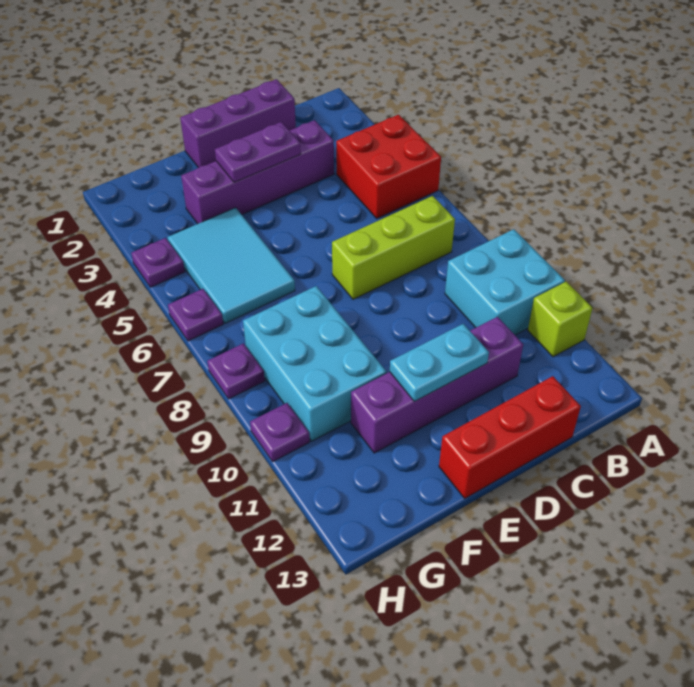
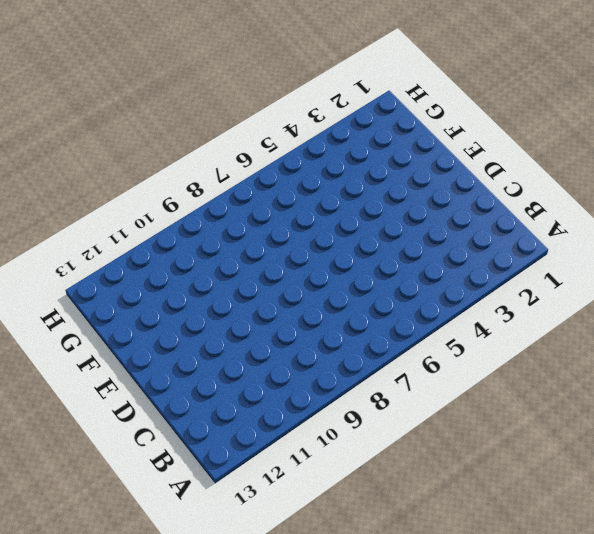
none -> red brick A4:B5 level 1
none -> cyan brick A9:B10 level 1
none -> lime brick A11 level 1

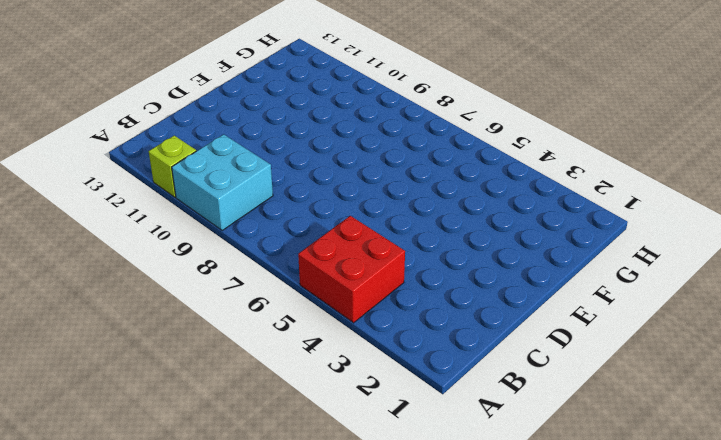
none -> lime brick B7:D7 level 1
none -> purple brick C1:E1 level 1
none -> purple brick C3:F3 level 1

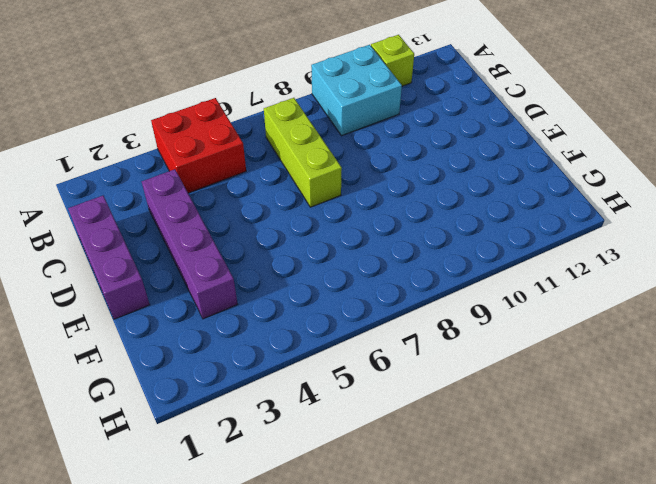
none -> purple brick C11:F11 level 1
none -> red brick C13:E13 level 1
none -> cyan tile F4:G6 level 1

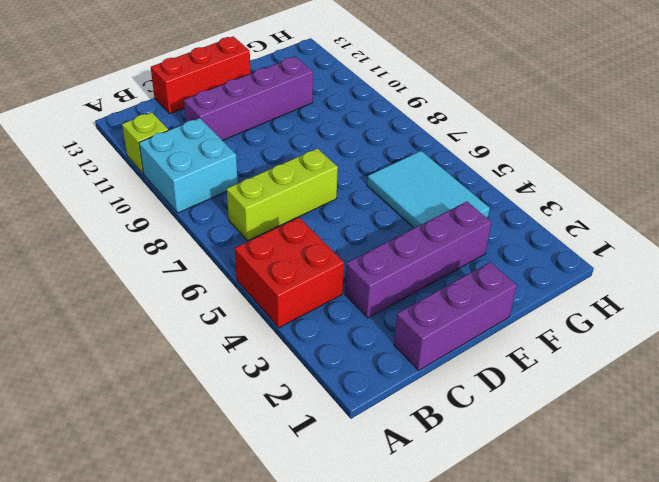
none -> cyan brick F8:G10 level 1
none -> purple plate H4 level 1
none -> purple plate H6 level 1

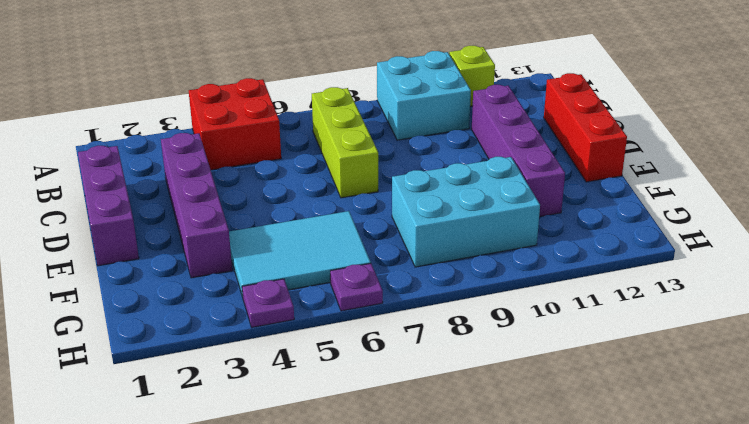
none -> purple plate H8 level 1
none -> purple plate H10 level 1
none -> purple plate D3:E3 level 2

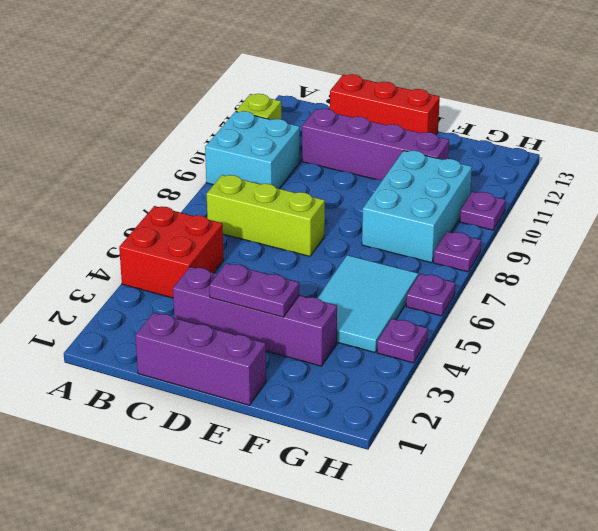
none -> cyan plate D11:E11 level 2

